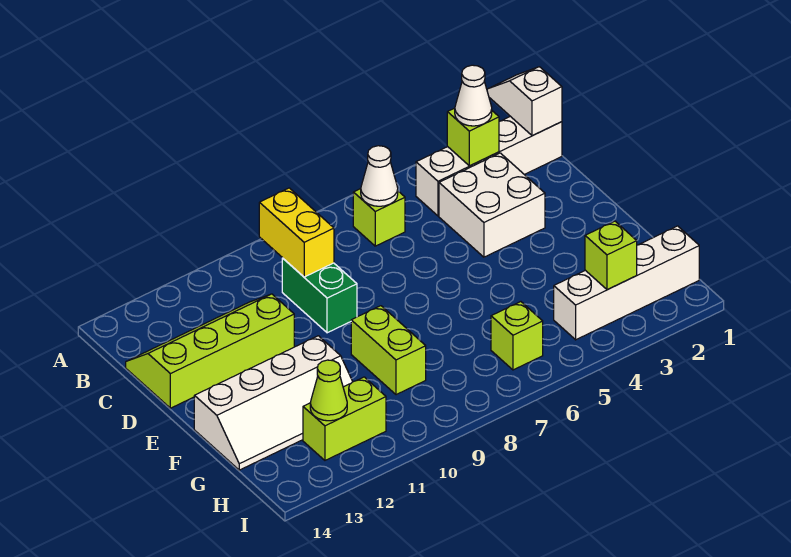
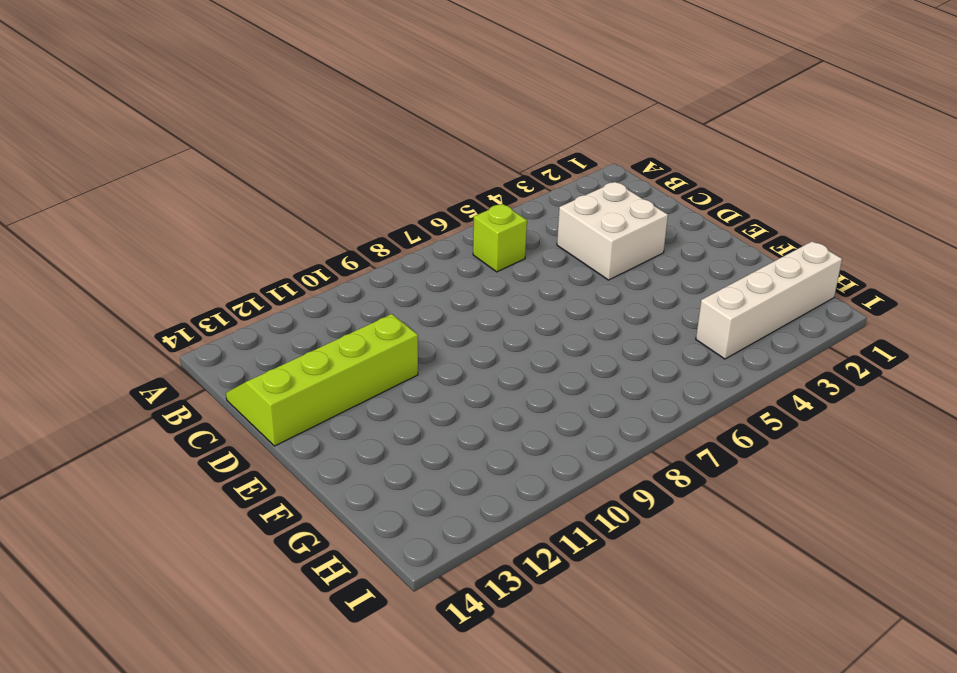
none -> white brick B1:B4 level 1
none -> green brick C9:D9 level 1
none -> lime brick F9:G9 level 1

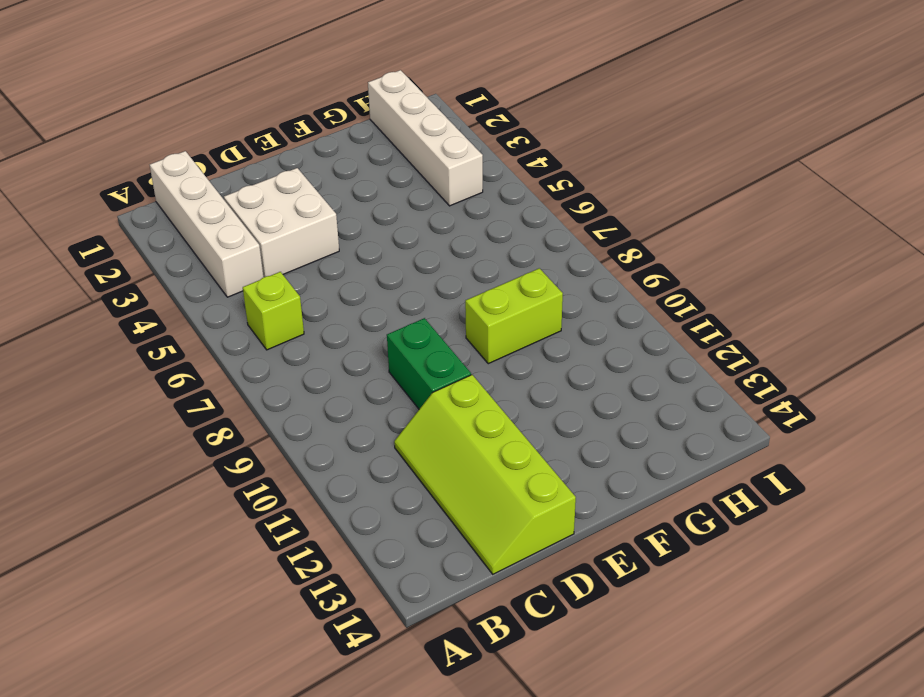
green brick D9:D10 level 1 -> green brick C9:D9 level 1
none -> white slope F11:G14 level 1 top F
none -> lime brick H6 level 1
none -> lime brick H11:H12 level 1

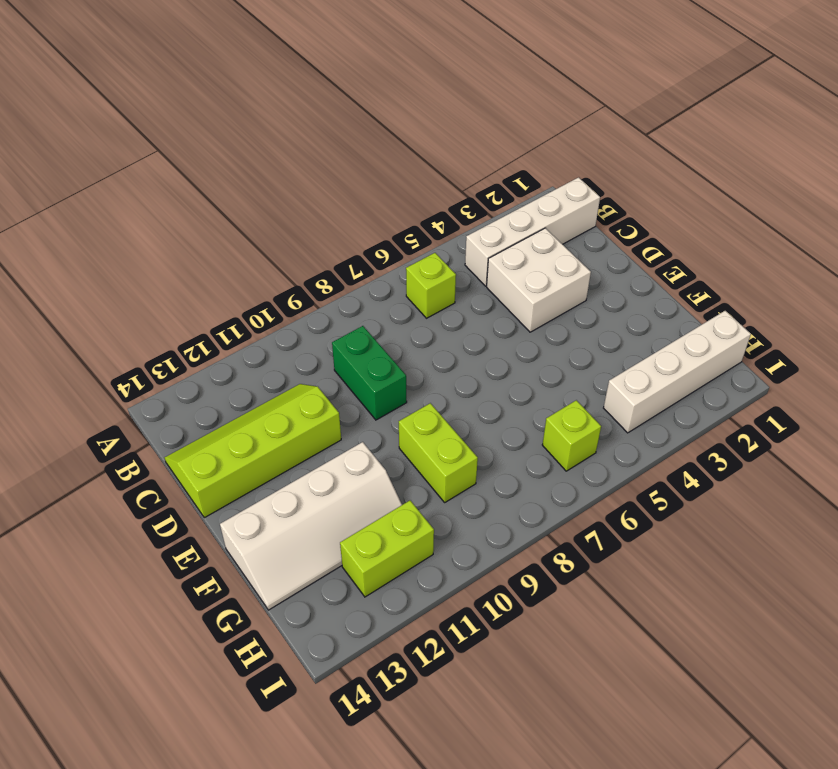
none -> white slope A1:B1 level 2 top B
none -> lime brick B3 level 2
none -> white cone B6 level 2

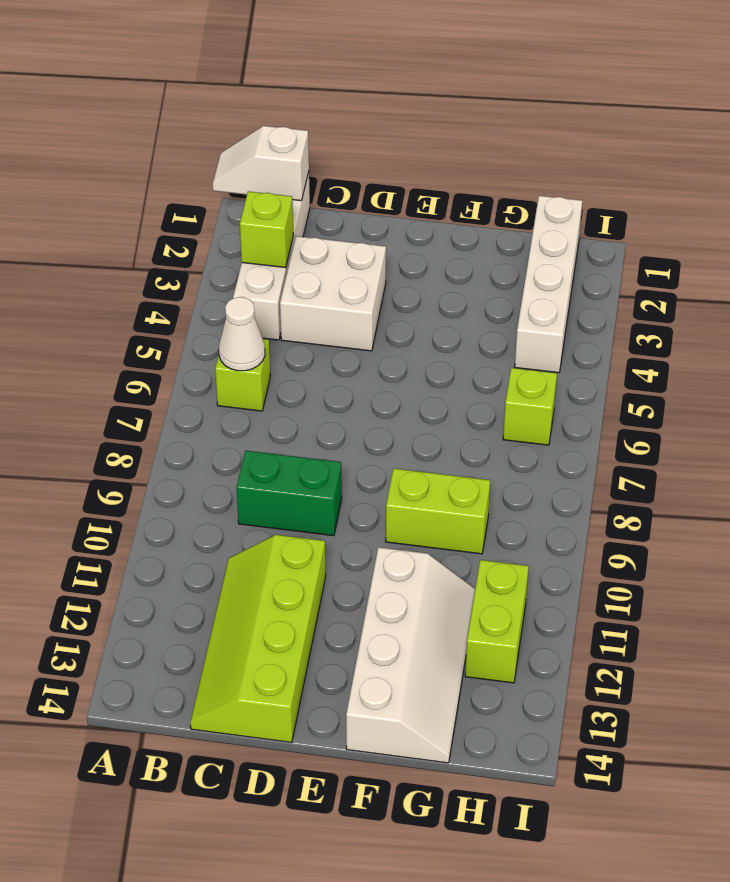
none -> yellow brick B9:C9 level 2
none -> lime brick H3 level 2
none -> lime cone H12 level 2

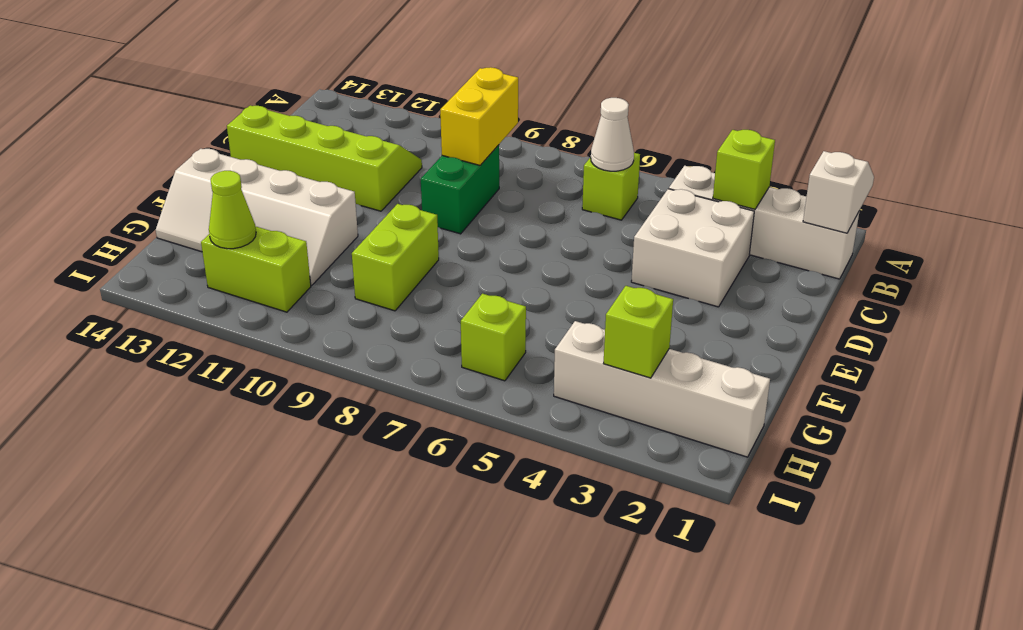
none -> white cone B3 level 3

